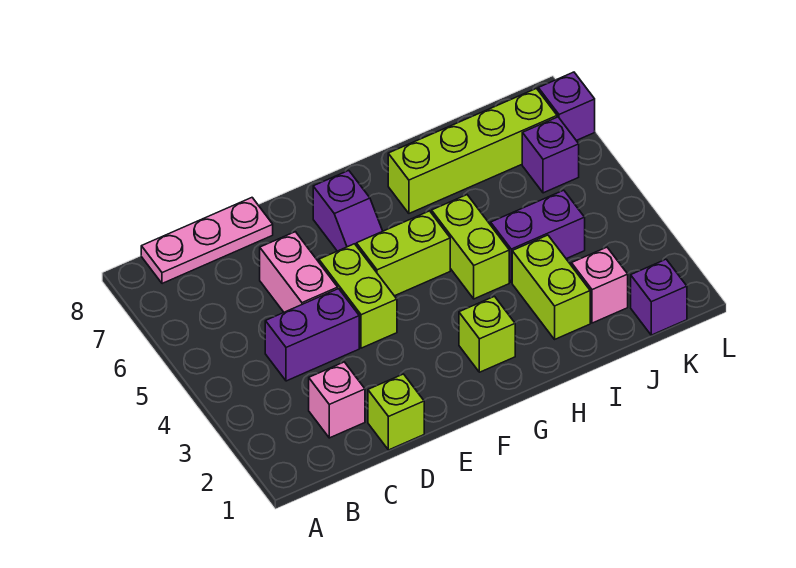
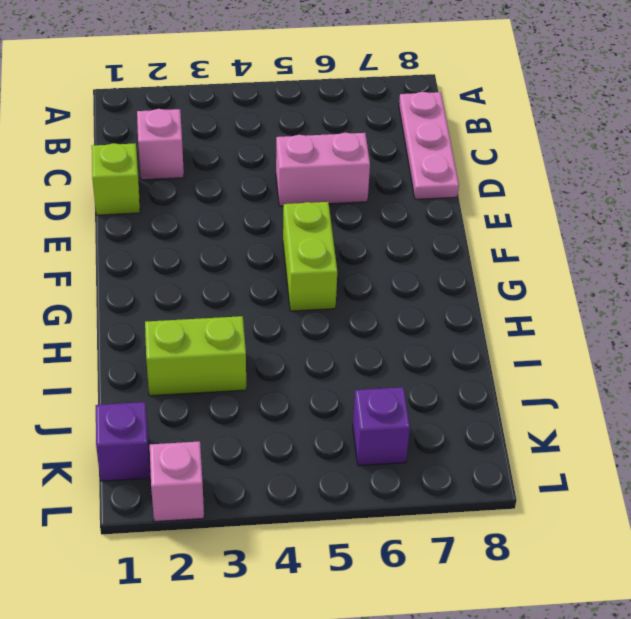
pink brick L2 level 1 -> pink brick J2 level 1
none -> purple brick C4:D4 level 1
none -> lime brick E4:E5 level 1
none -> purple slope F6:F7 level 1 top 7

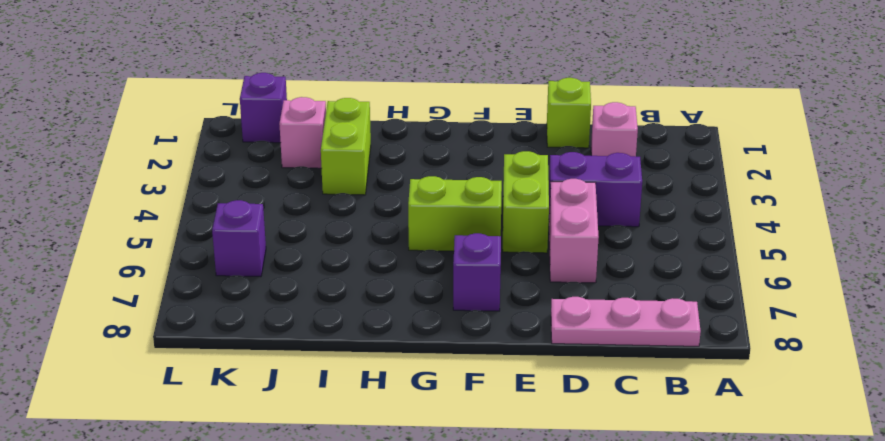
none -> lime brick G2 level 1
none -> lime brick H4:H5 level 1
none -> lime brick H7:K7 level 1

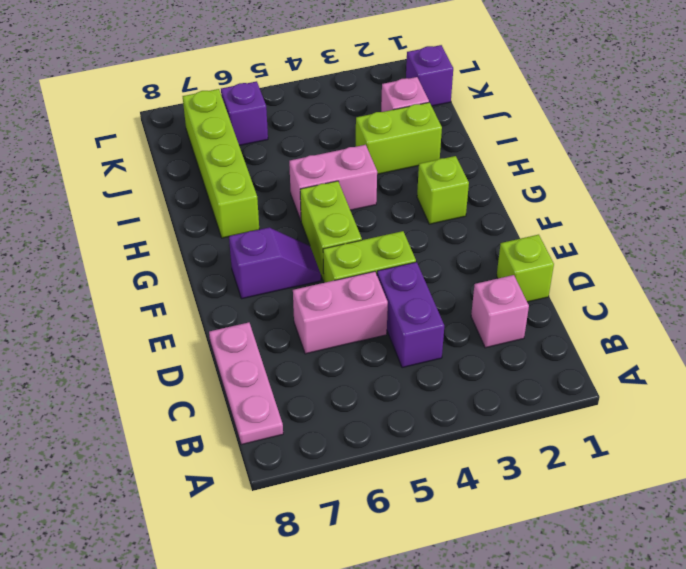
pink brick H4:H5 level 1 -> lime brick H4:H5 level 1
none -> purple brick I4:J4 level 1
none -> purple brick L7 level 1

